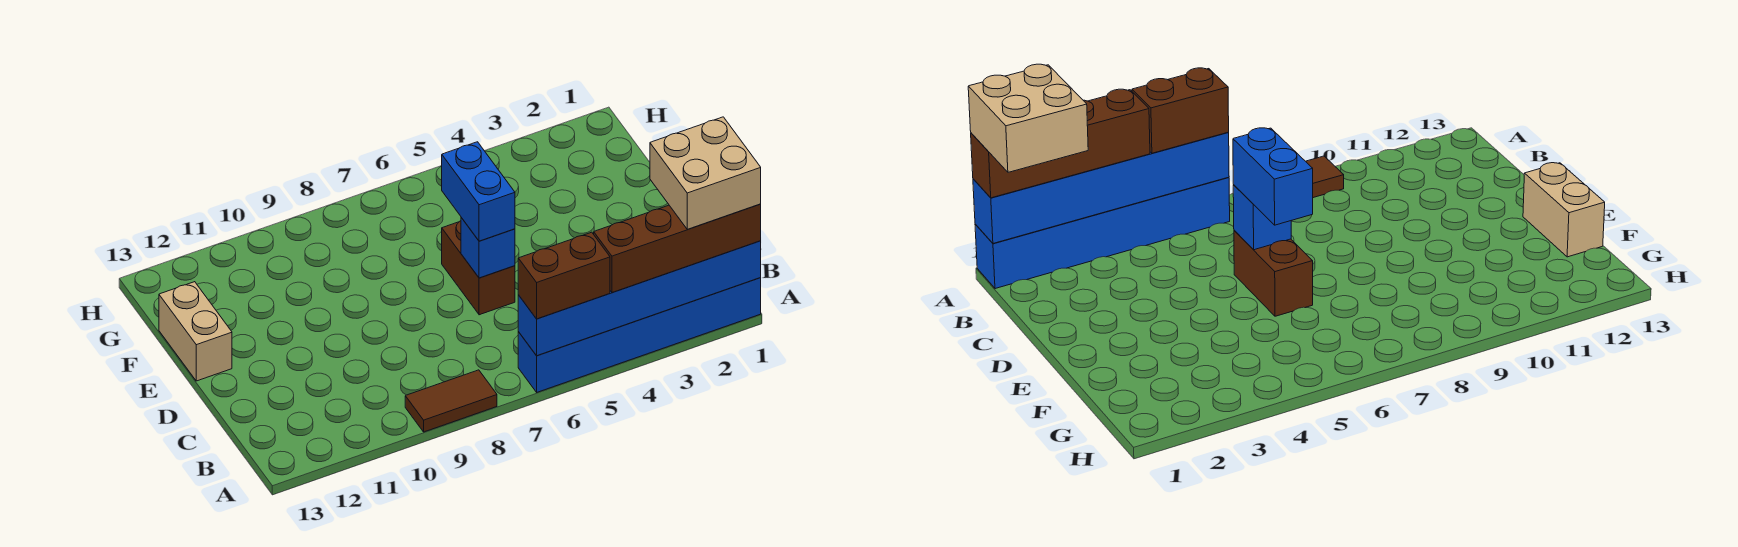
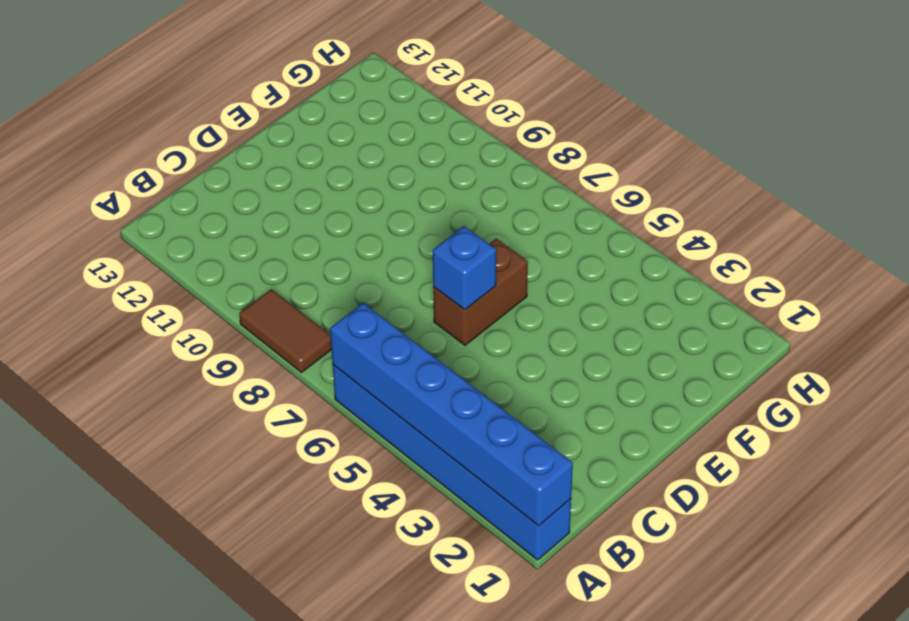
none -> tan brick E13:F13 level 1
none -> brown brick A1:A4 level 3

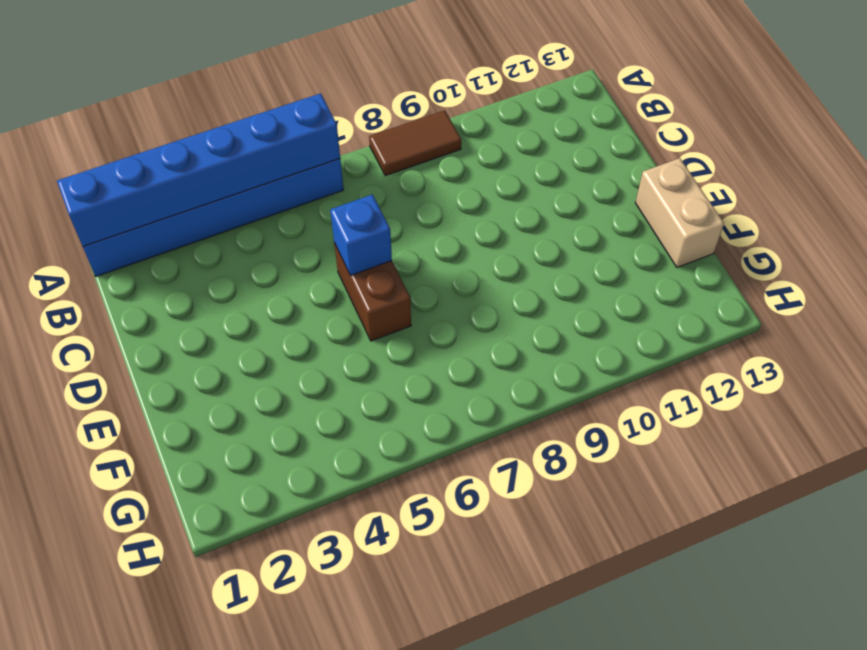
none -> brown brick A1:A4 level 3
none -> brown brick A5:A6 level 3

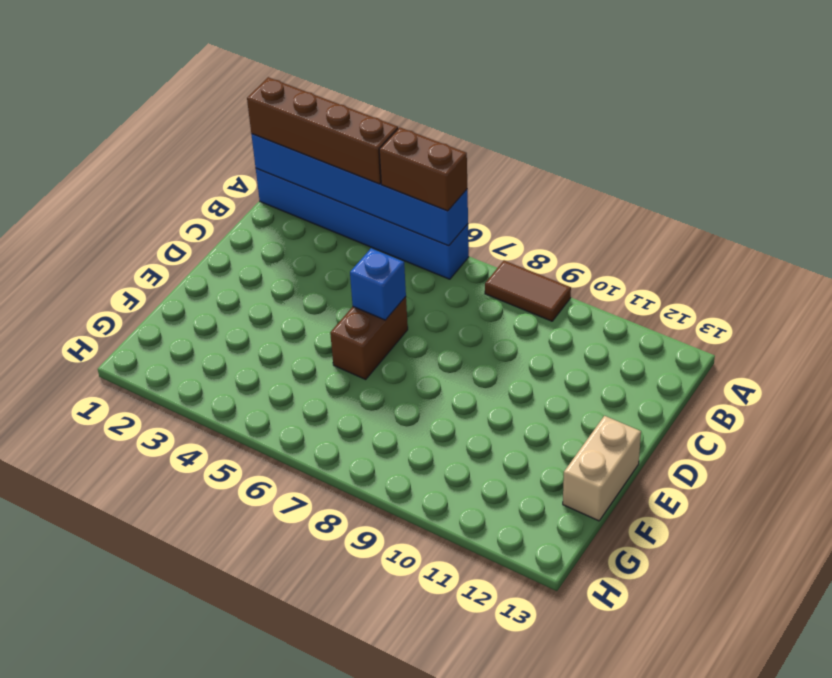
none -> blue brick D6:E6 level 3
none -> tan brick A1:B2 level 4

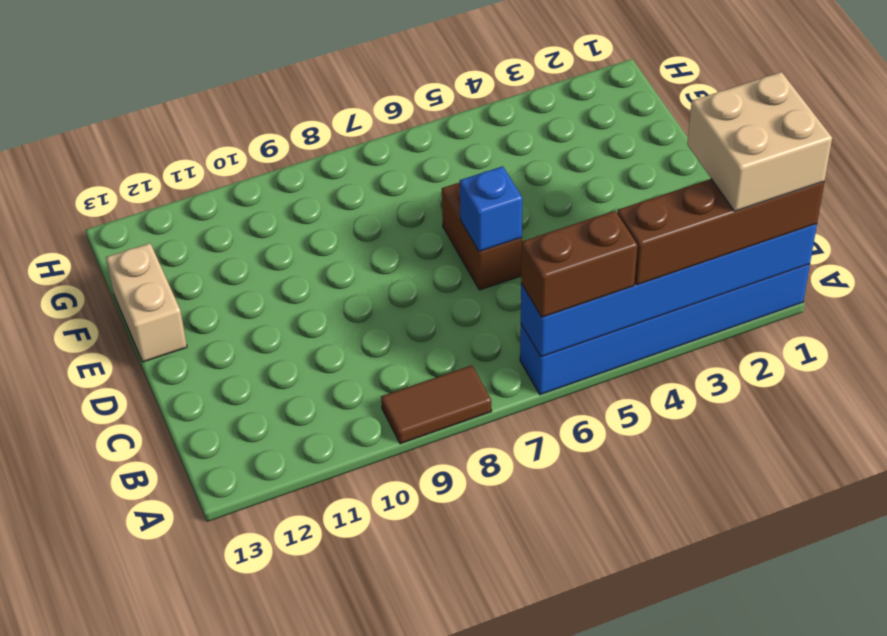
none -> blue brick D6:E6 level 3

